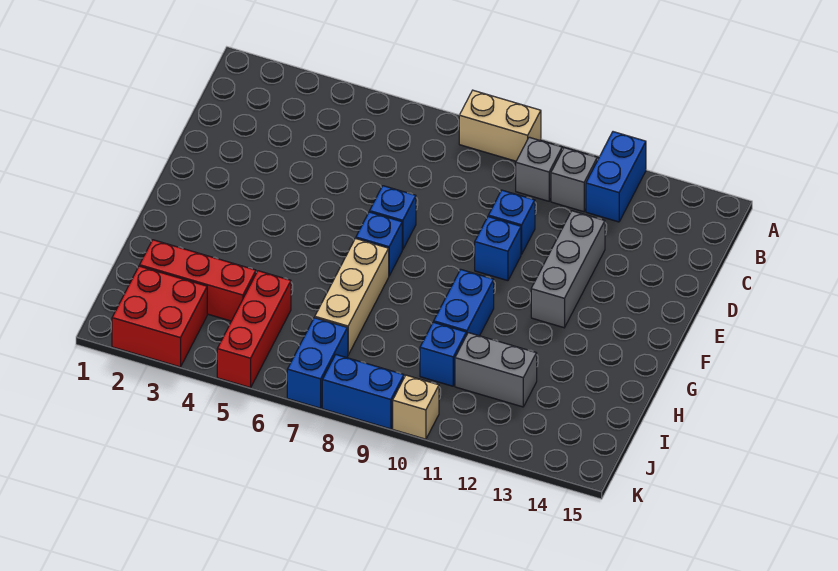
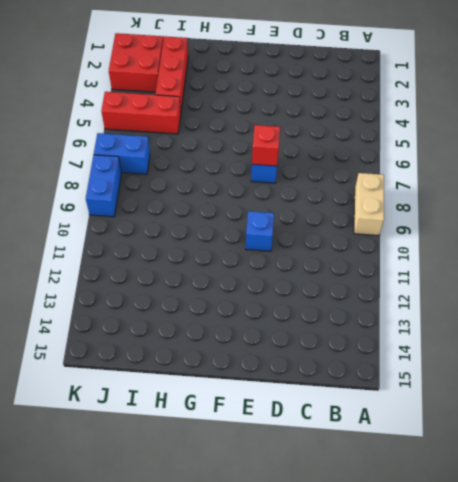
red brick E7 level 2 -> none
none -> blue brick A12:B12 level 1
none -> grey brick B10 level 1
none -> grey brick B11 level 1

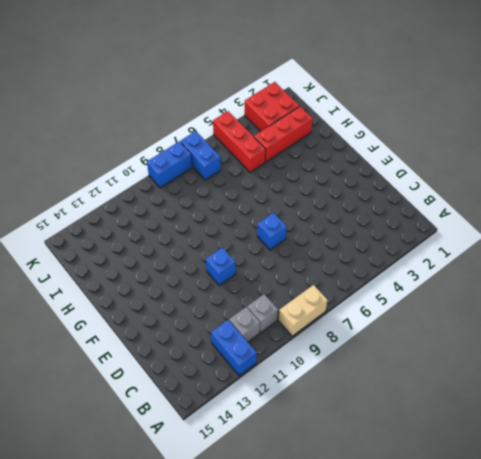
none -> blue brick D10 level 1
none -> grey brick D12:F12 level 1
none -> blue brick F7 level 1

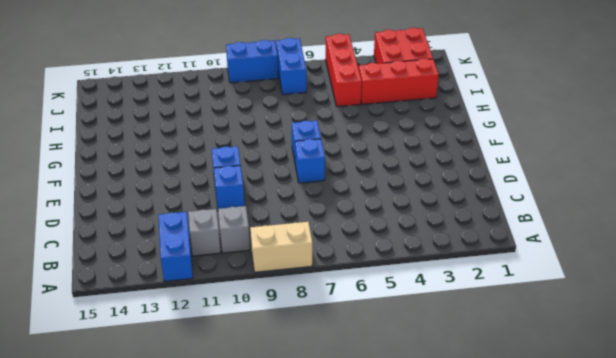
none -> grey brick D12:F12 level 1
none -> tan brick G7:I7 level 1
none -> blue brick G10:H10 level 1

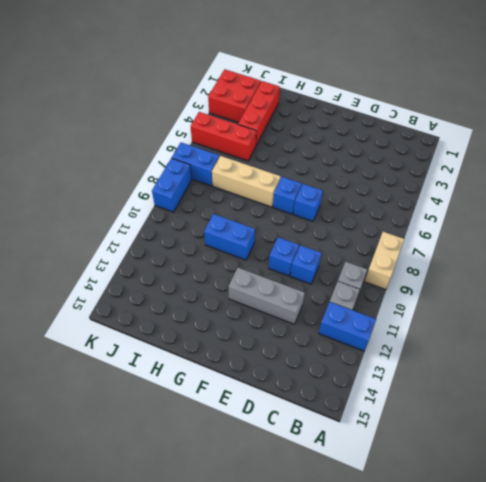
none -> blue brick I10 level 1
none -> grey brick I11:I12 level 1
none -> tan brick K10 level 1

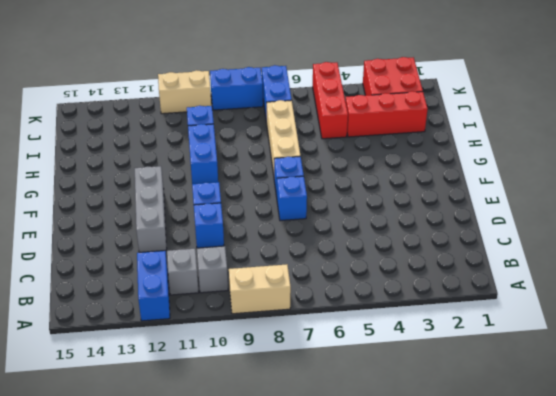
tan brick K10:K11 level 1 -> tan brick K10 level 1
none -> grey brick I11:I12 level 1

